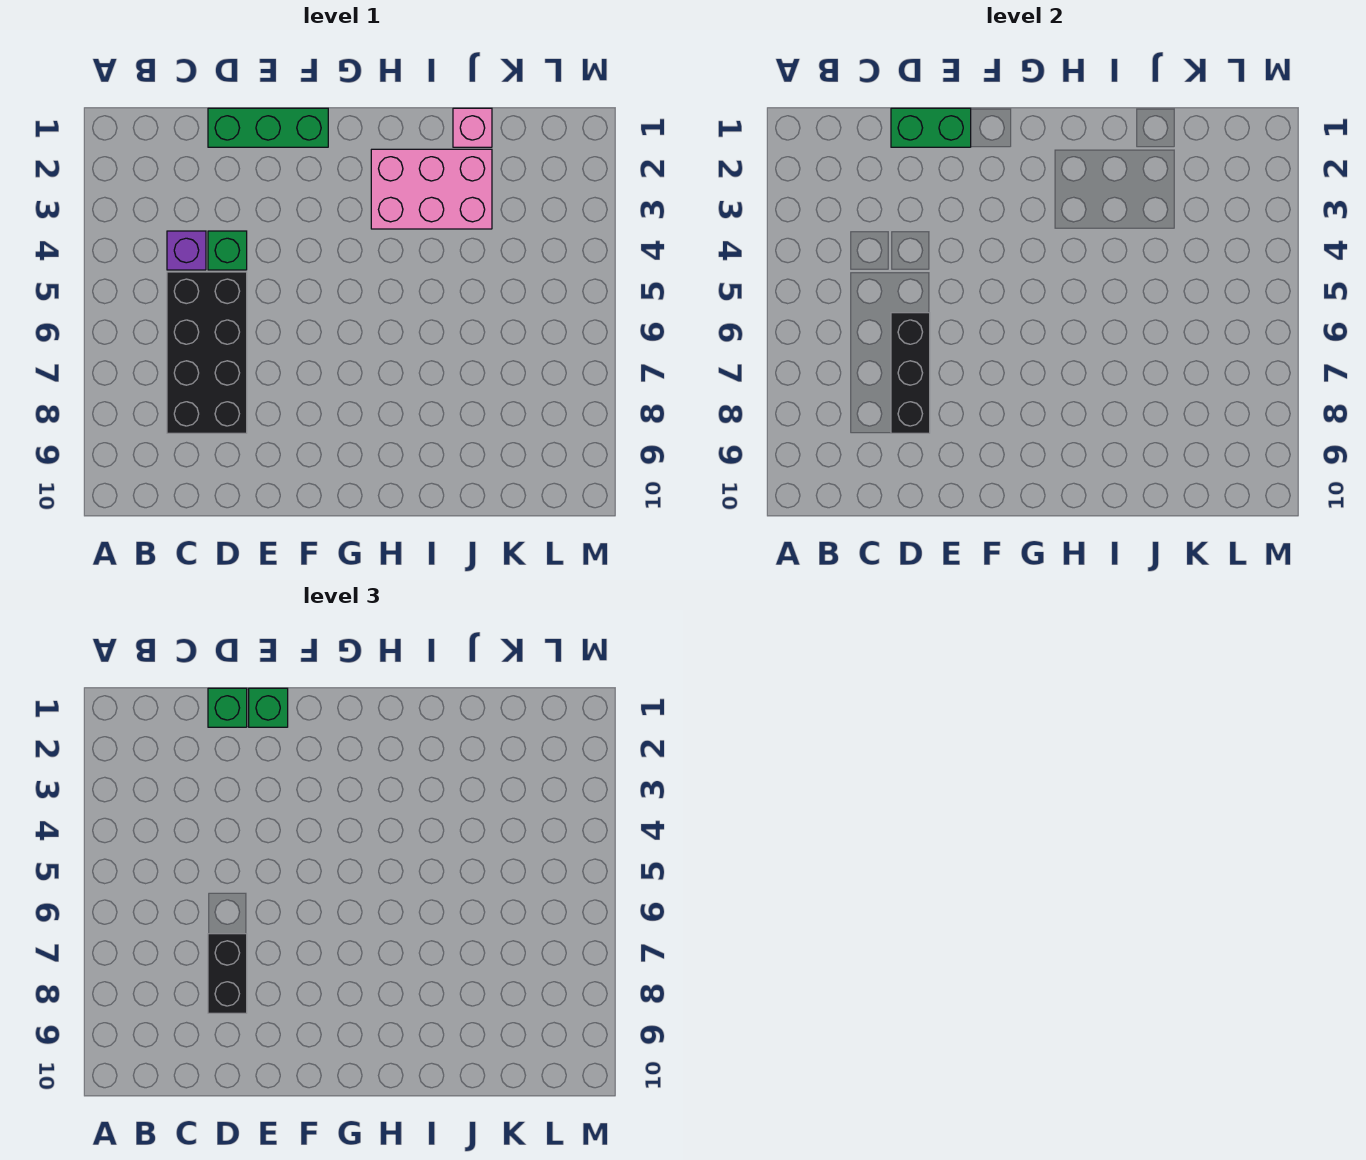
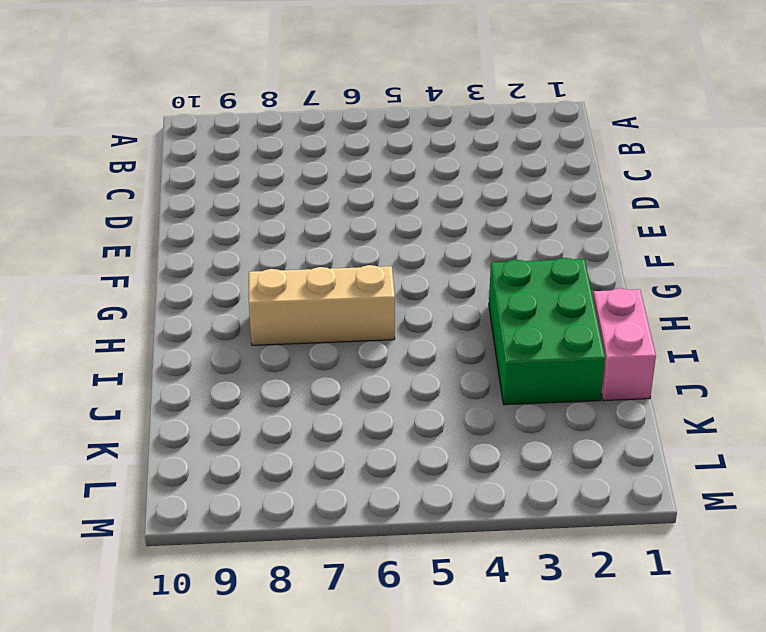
green brick H2:J3 level 1 -> pink brick H2:J3 level 1
tan brick H6:H8 level 1 -> none
pink brick I1:J1 level 1 -> pink brick J1 level 1
none -> purple brick C4 level 1
none -> black brick C5:D8 level 1

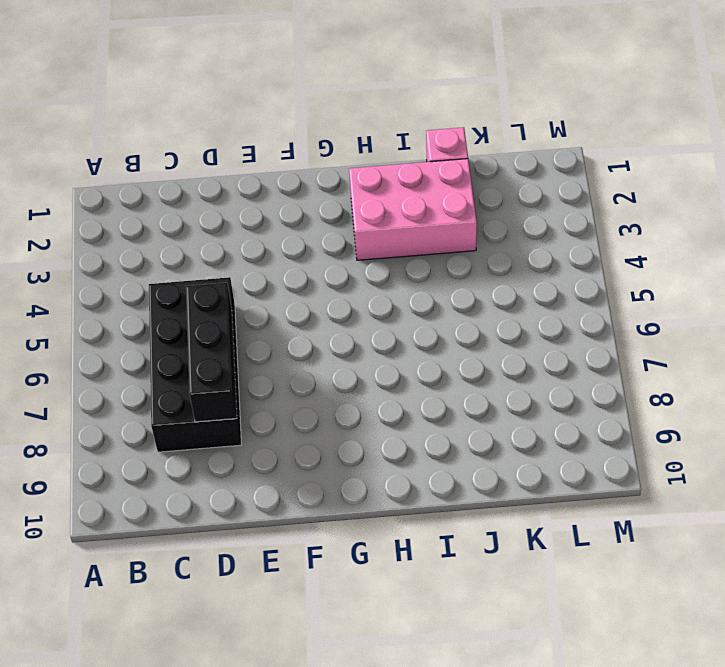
none -> purple brick C4 level 1
none -> green brick D1:F1 level 1

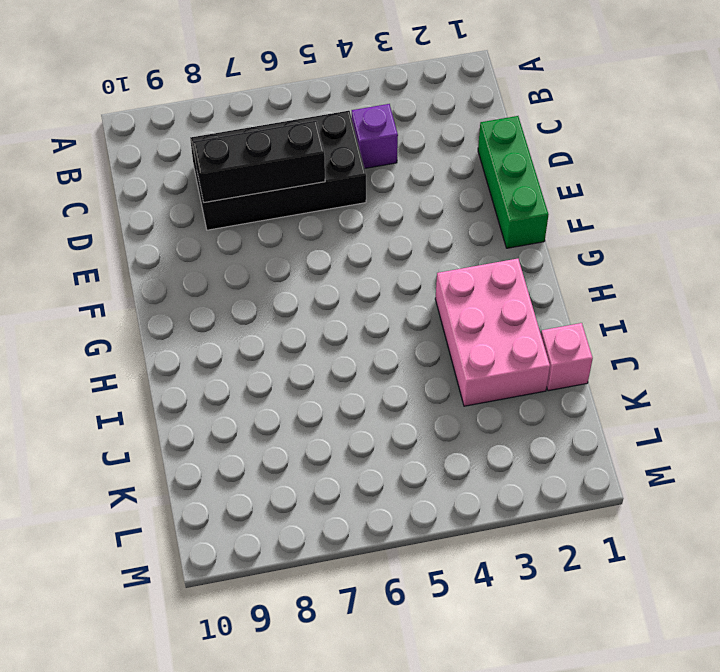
none -> green brick D4 level 1
none -> green brick D1:E1 level 2

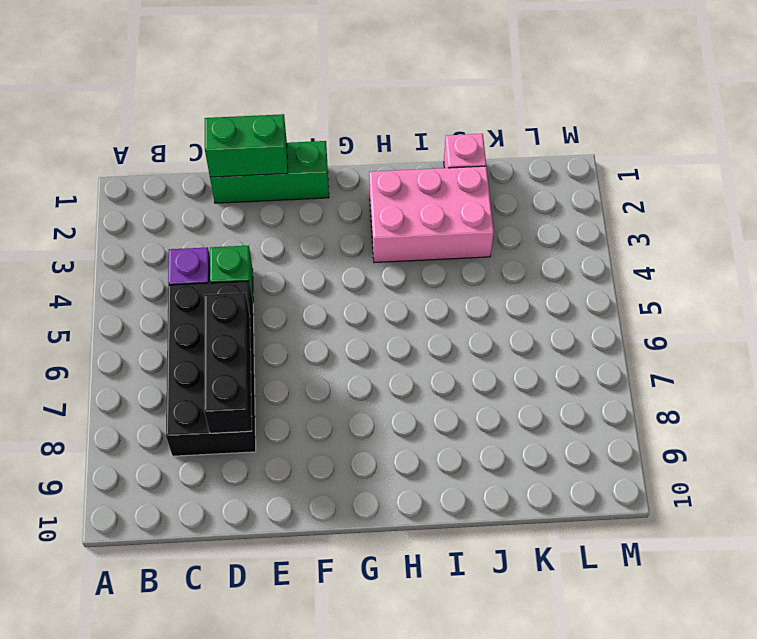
none -> green brick D1 level 3
none -> black brick D7:D8 level 3

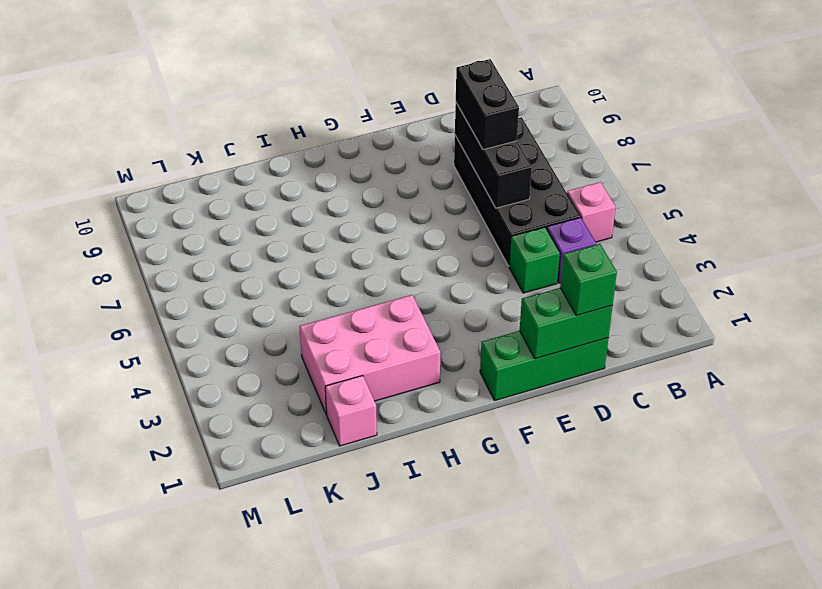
pink brick B5 level 1 -> none
none -> green brick E1 level 3

